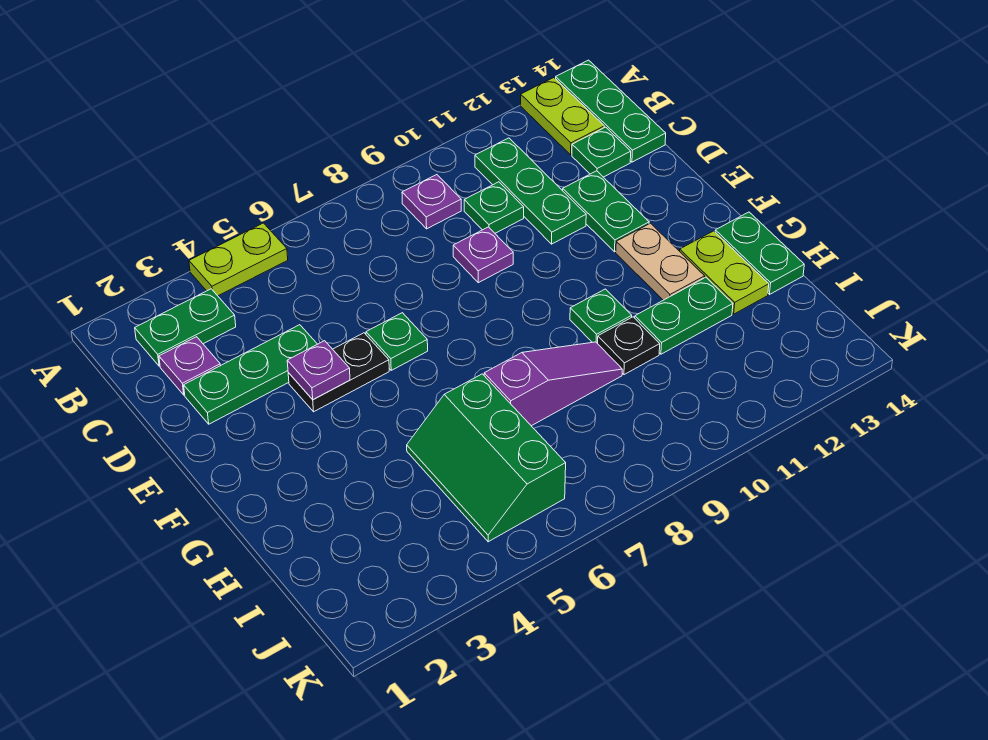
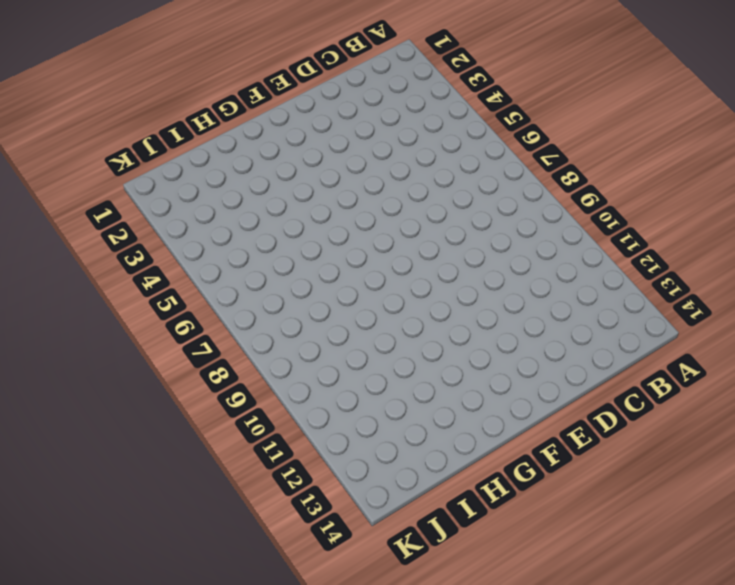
none -> lime plate A4:A5 level 1
none -> lime plate A13:B13 level 1
none -> green plate A14:C14 level 1

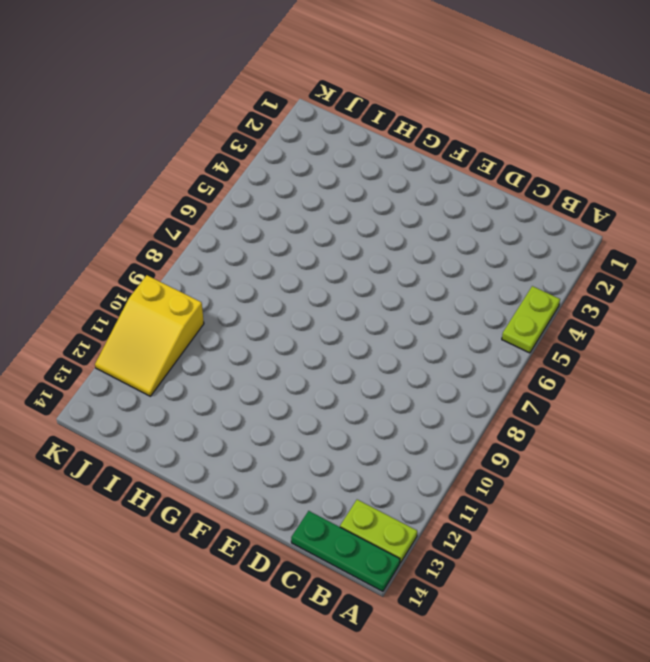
yellow slope J10:K12 level 1 top 10 -> none
none -> green plate B2:B3 level 1
none -> purple plate B9 level 1
none -> green plate B11:D11 level 1

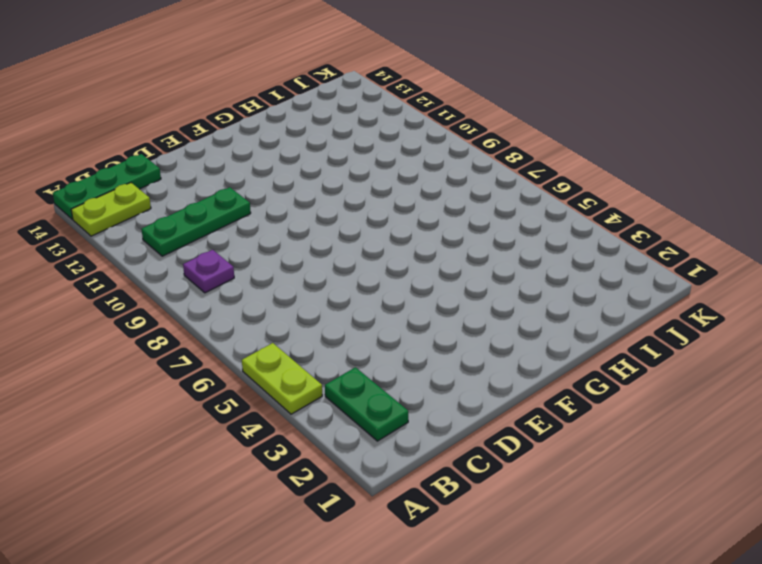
none -> purple plate C2 level 1
none -> green plate C10 level 1
none -> green plate C13 level 1

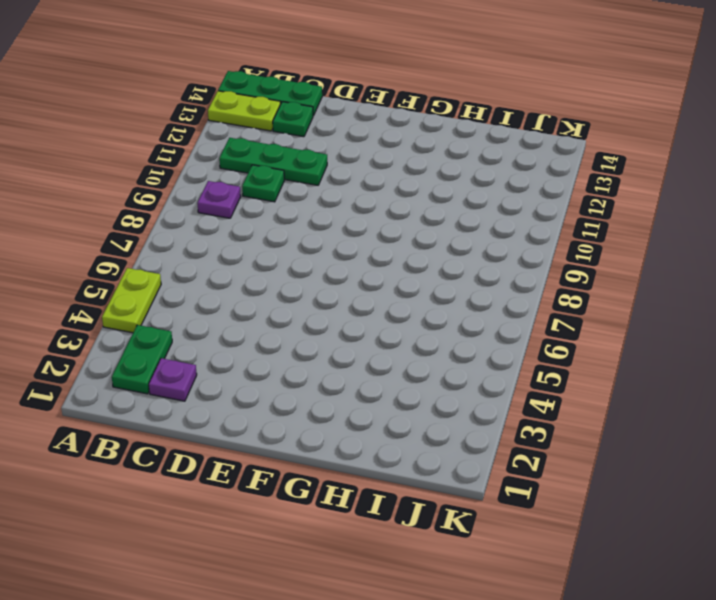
none -> green plate D2:D4 level 1
none -> purple plate D9 level 1
none -> green plate D12:E12 level 1

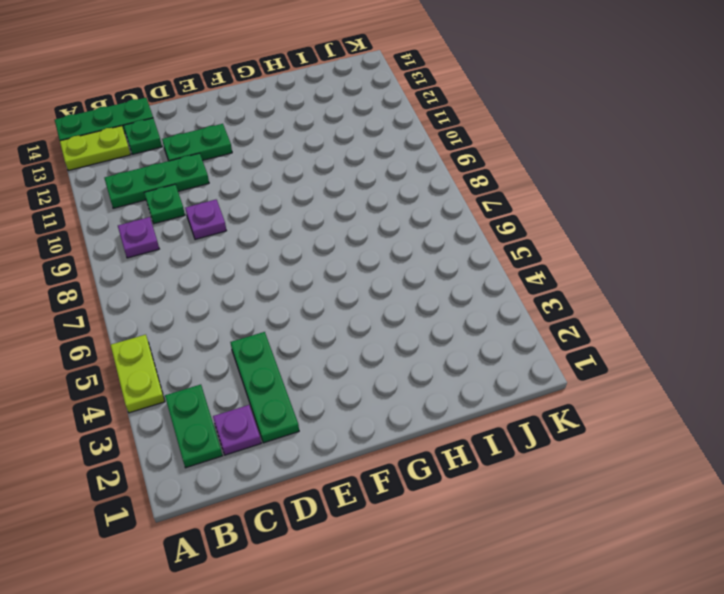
none -> black plate E4:E5 level 1
none -> green plate E6 level 1
none -> tan plate F12:G12 level 1

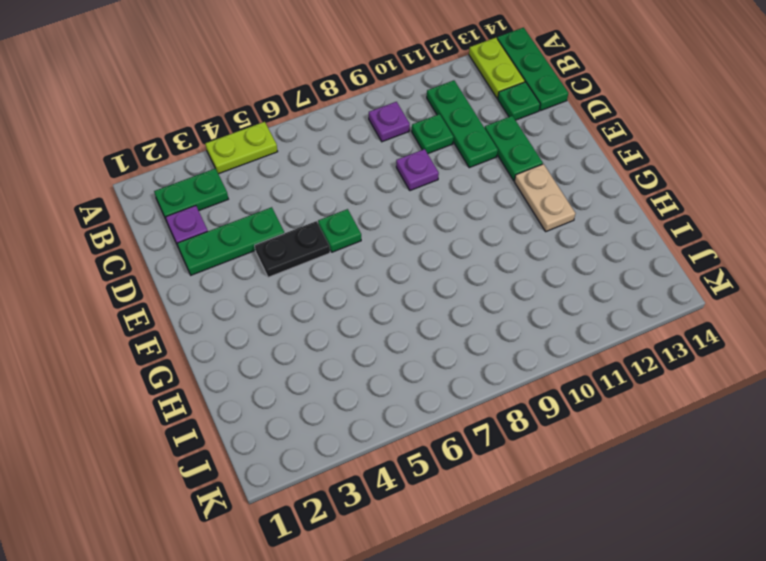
none -> green plate G10 level 1
none -> lime plate G13:H13 level 1
none -> green plate G14:H14 level 1

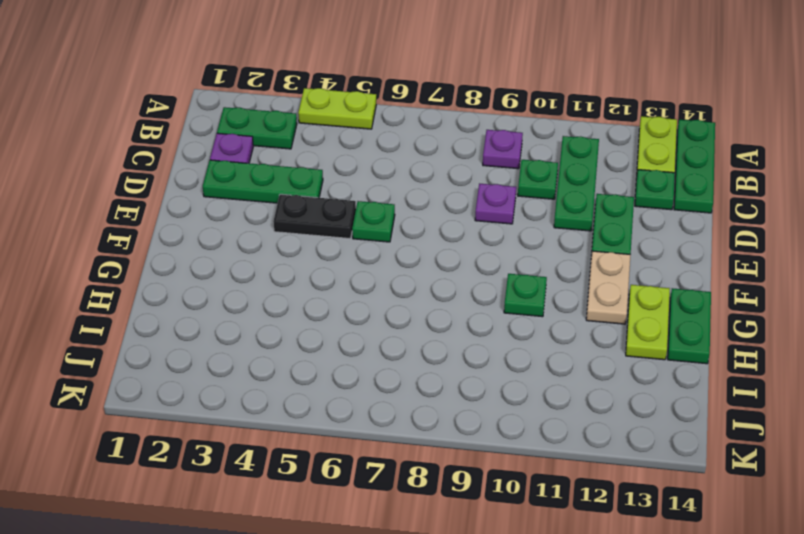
none -> green slope H5:J6 level 1 top 6
none -> purple slope H7:H9 level 1 top 7
none -> black plate H10 level 1

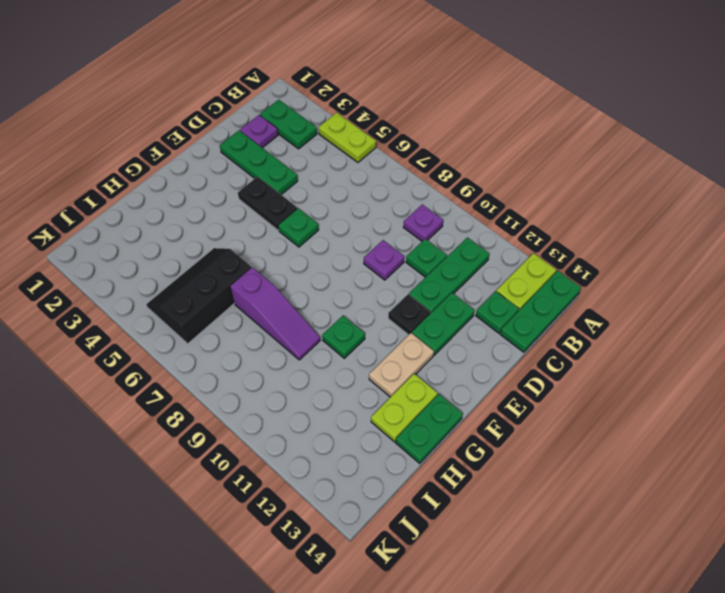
black plate E11 level 1 -> black plate H10 level 1
black slope H5:J6 level 1 top 6 -> green slope H5:J6 level 1 top 6
none -> green plate H11:H12 level 1
none -> purple plate E4 level 2

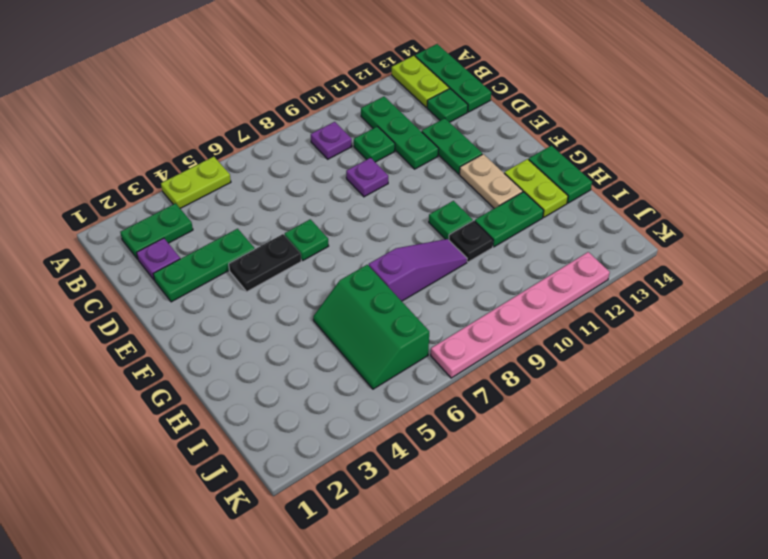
pink plate K7:K12 level 1 -> none
none -> purple plate E4 level 2

